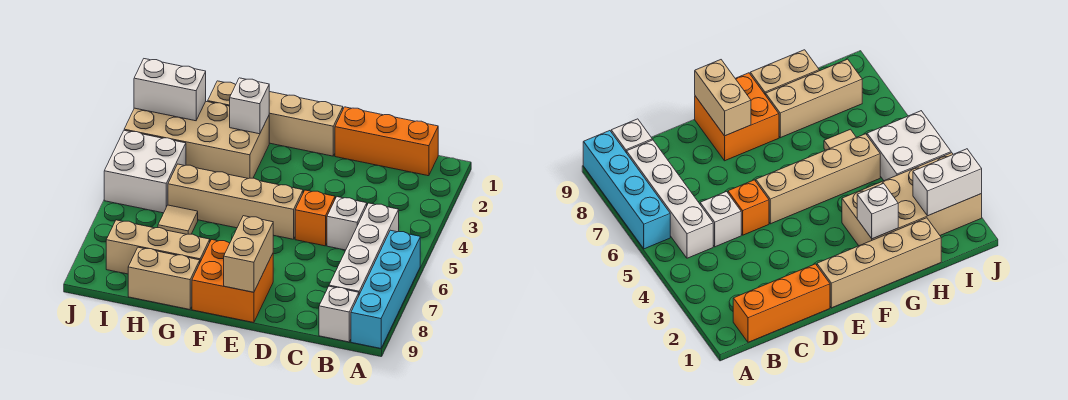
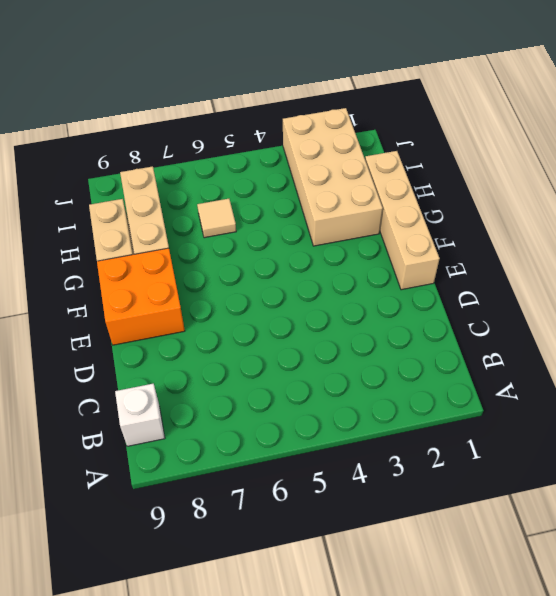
none -> cyan brick A6:A9 level 1
none -> orange brick B1:D1 level 1
none -> white brick B5:B8 level 1

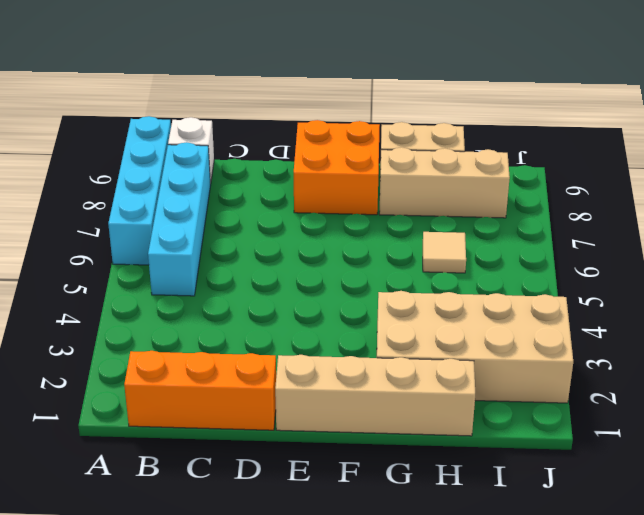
cyan brick B5:B8 level 1 -> white brick B5:B8 level 1
none -> white brick C5 level 1
none -> orange brick D5 level 1
none -> tan brick E5:H5 level 1

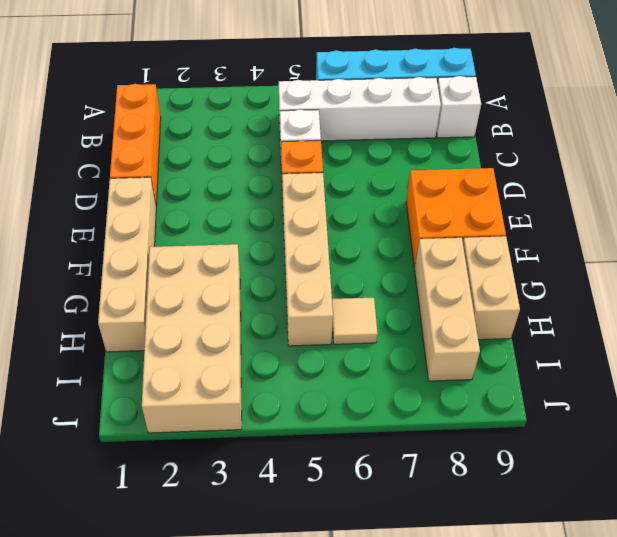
none -> white brick I4:J5 level 1
none -> tan brick E8:E9 level 2
none -> white brick G2 level 2

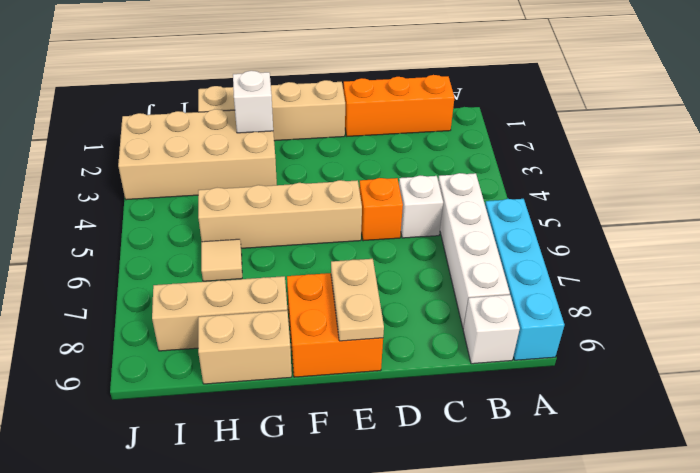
tan plate E8:E9 level 2 -> tan brick E8:E9 level 2
none -> white brick I4:J5 level 1
none -> white brick I2:J2 level 2

